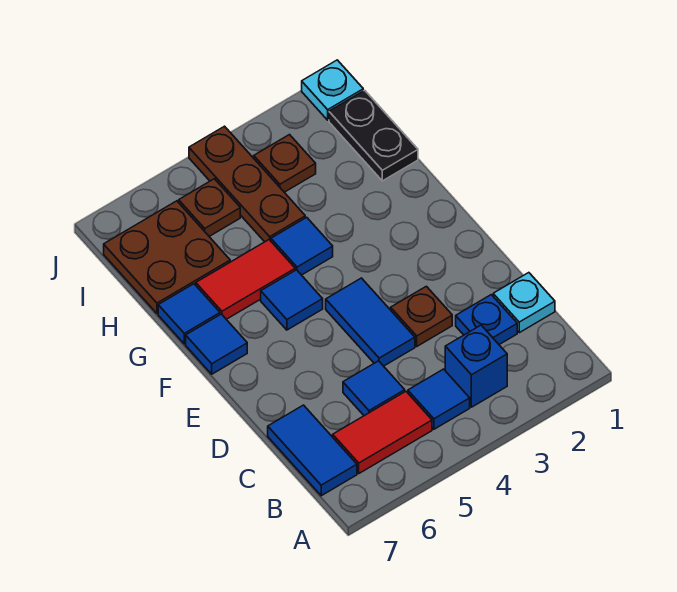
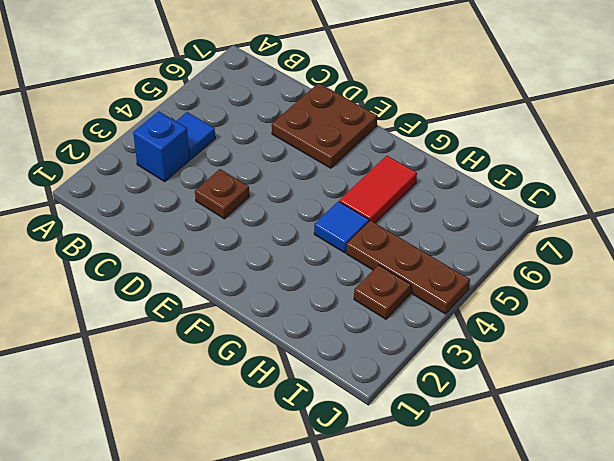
brown plate D6:E7 level 1 -> brown plate H6:I7 level 1
none -> red tile B5:B6 level 1
none -> blue tile B7:C7 level 1
none -> cyan plate C1 level 1

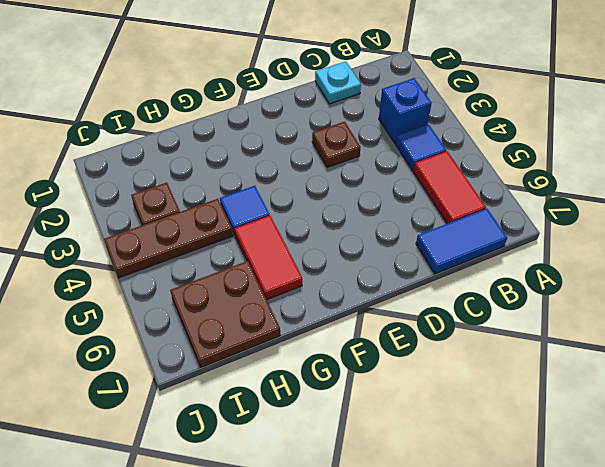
none -> blue plate C2 level 1
none -> blue tile C5 level 1
none -> blue tile D4:E4 level 1

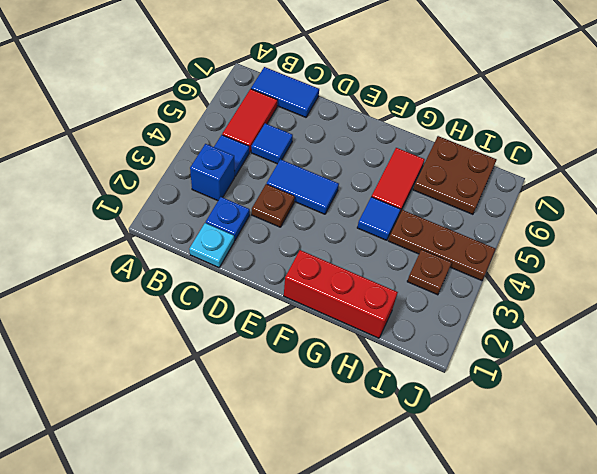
red brick F1:H1 level 1 -> black plate H1:I1 level 1
none -> blue tile F5 level 1
none -> blue tile F7 level 1
none -> blue tile G7 level 1

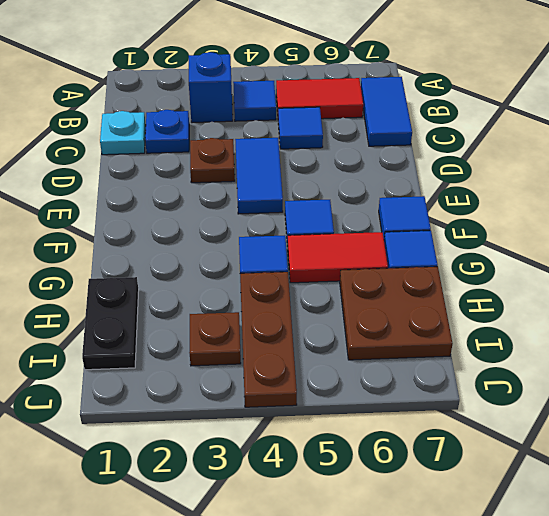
none -> brown plate I5 level 1
none -> cyan plate J1 level 1

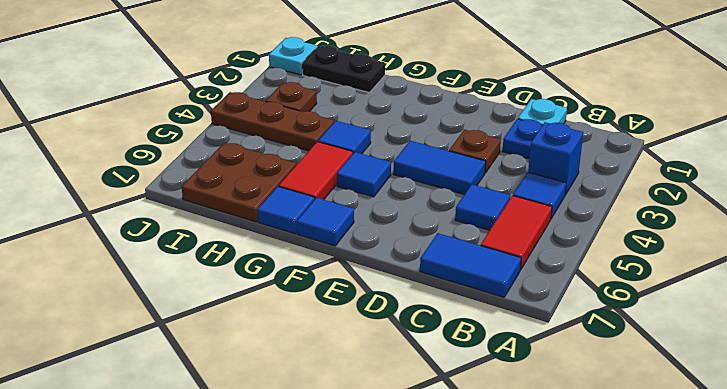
none -> brown plate I5 level 1

